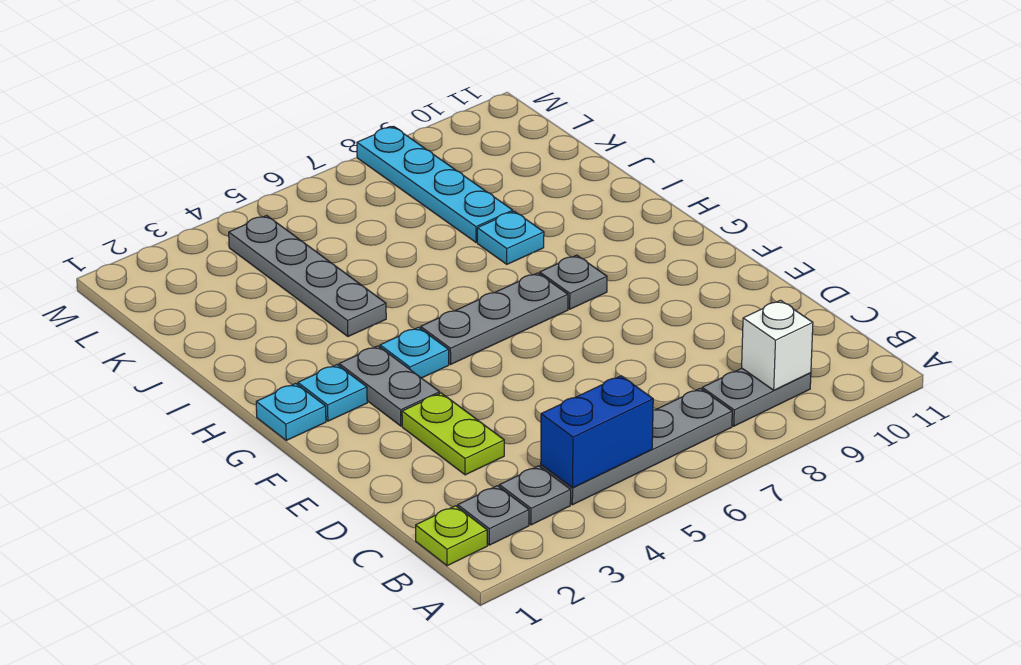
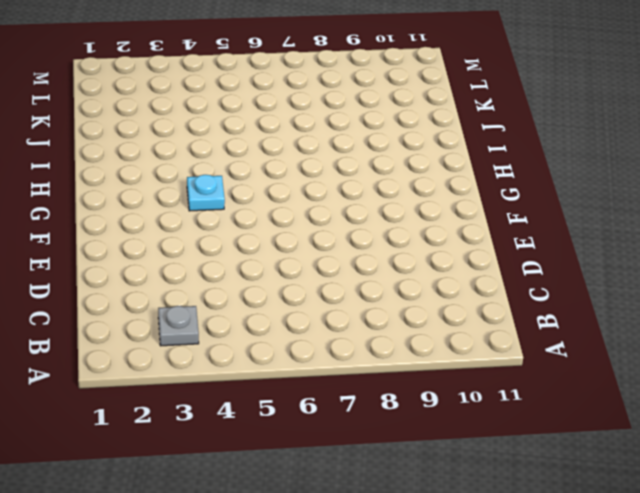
none -> lime plate B1 level 1
none -> grey plate B2 level 1
none -> grey plate B4:B7 level 1

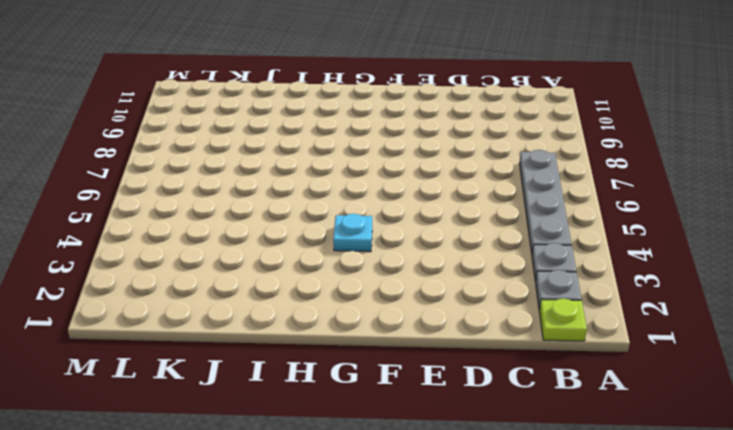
none -> grey plate B8:B9 level 1
none -> lime plate D3:E3 level 1
none -> grey plate F3:G3 level 1

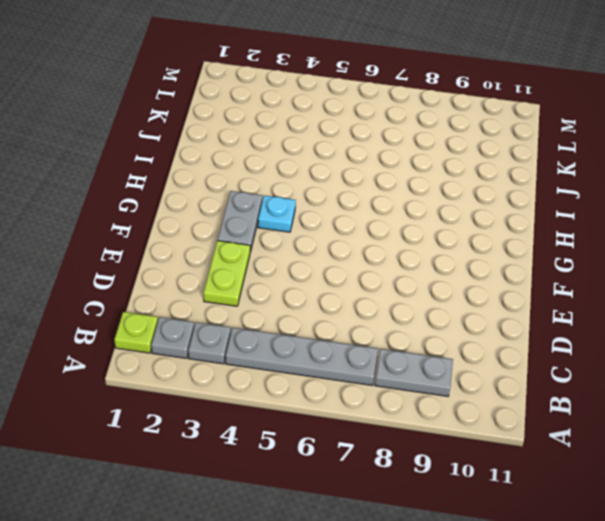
none -> cyan plate G1 level 1
none -> cyan plate G2 level 1
none -> grey plate G5:G7 level 1

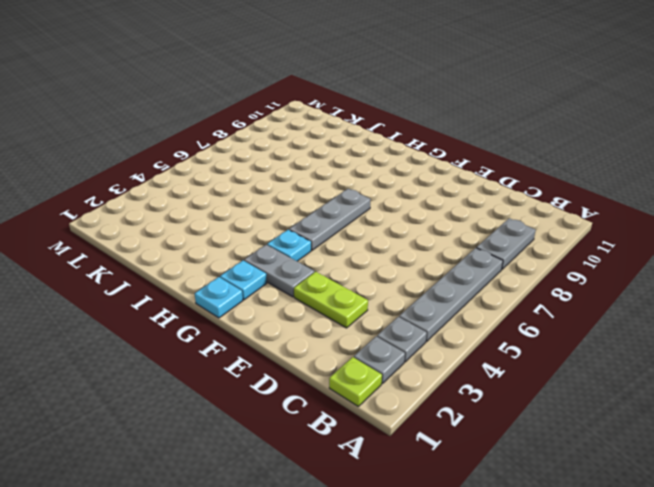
none -> grey plate G8 level 1
none -> grey plate I4:L4 level 1
none -> cyan plate I8 level 1

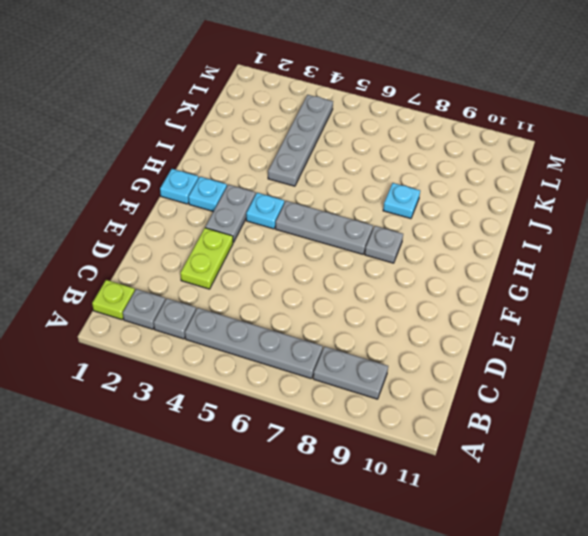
none -> cyan plate J8:M8 level 1
none -> blue brick B4:B5 level 2
none -> white brick B9 level 2

